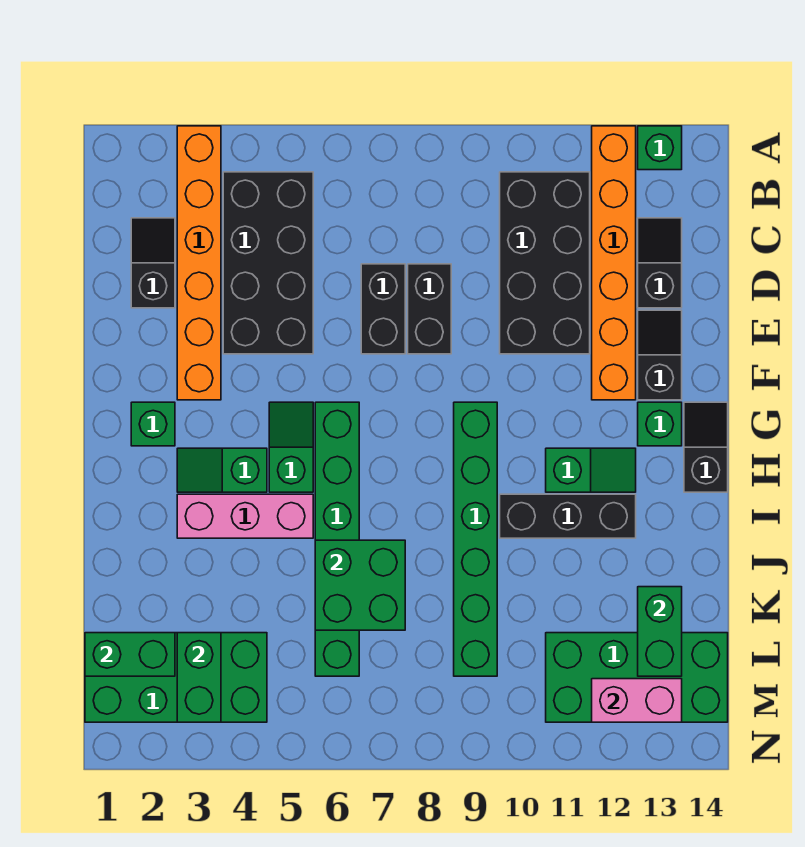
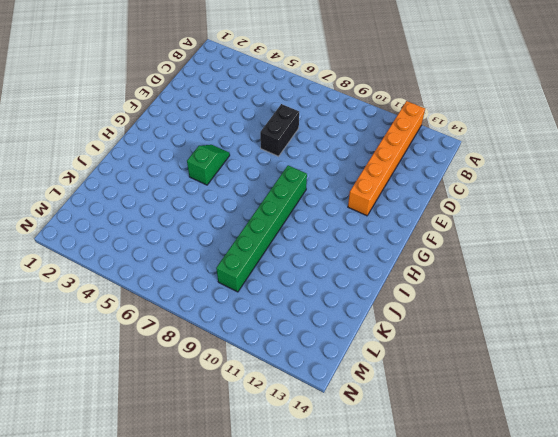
none -> orange brick A3:F3 level 1
none -> green brick A13 level 1
none -> black brick B4:E5 level 1

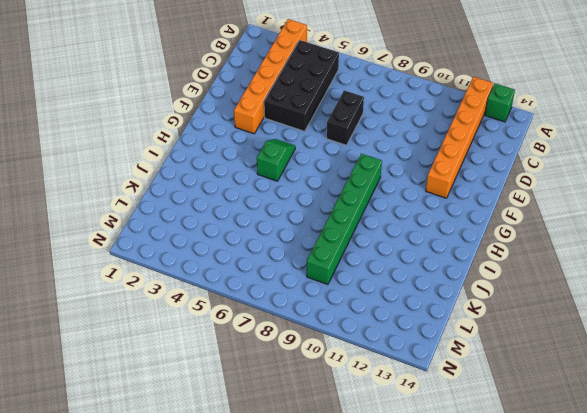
none -> black brick B10:E11 level 1
none -> black slope C2:D2 level 1 top D
none -> black slope C13:D13 level 1 top D

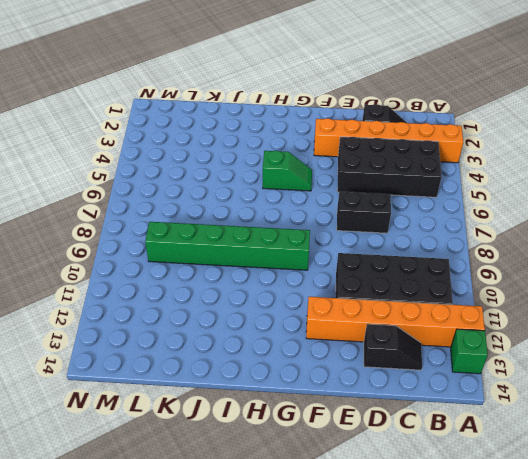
none -> black brick D8:E8 level 1
none -> black slope E13:F13 level 1 top F
none -> green brick G2 level 1

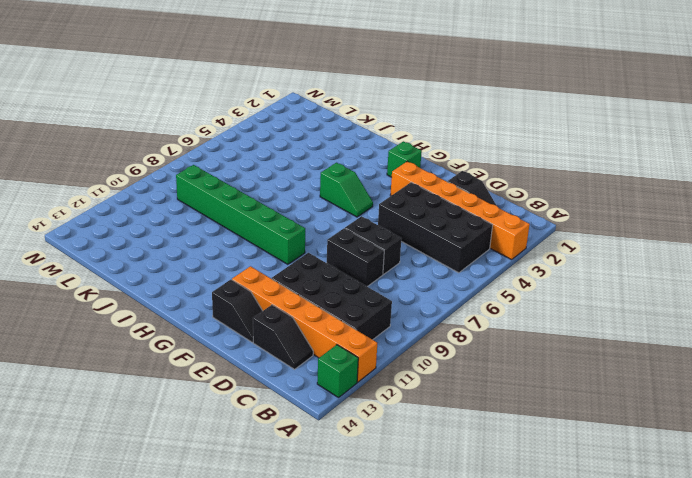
none -> green brick G6:L6 level 1
none -> green brick G13 level 1
none -> black slope G14:H14 level 1 top H

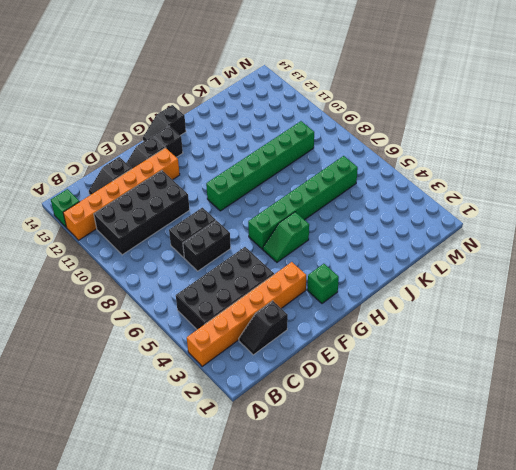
black brick G13 level 1 -> green brick G13 level 1
none -> green slope H3:H4 level 1 top 4
none -> green slope H11:H12 level 1 top 11
none -> pink brick I3:I5 level 1

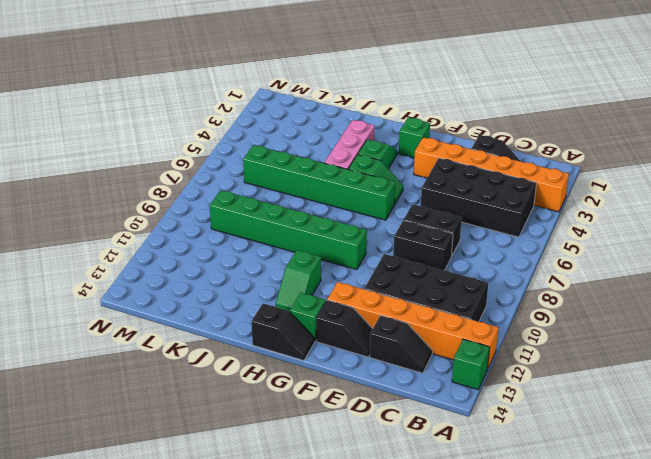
none -> black brick I10:I12 level 1
none -> green brick L1:M4 level 1
none -> green brick L11:M14 level 1

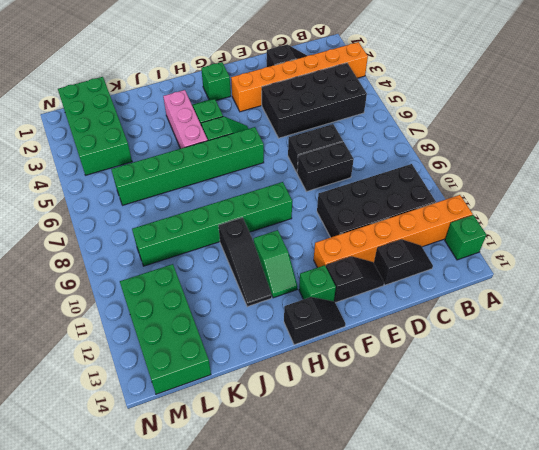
black slope I10:I12 level 1 top 10 -> black brick I10:I12 level 1
none -> green brick J6:K7 level 2
none -> green brick K13:L13 level 2
none -> green brick L1:L2 level 2

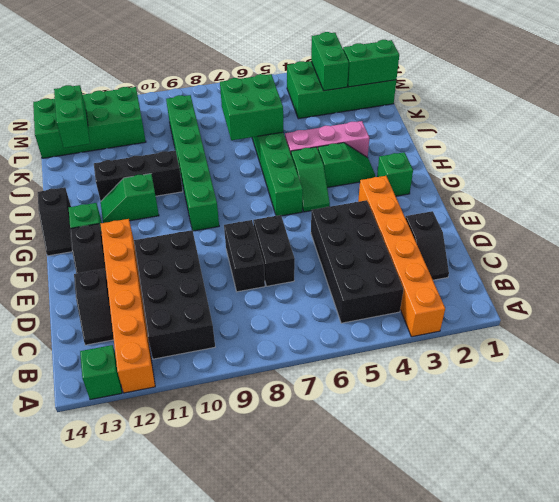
none -> pink brick M12:M13 level 2

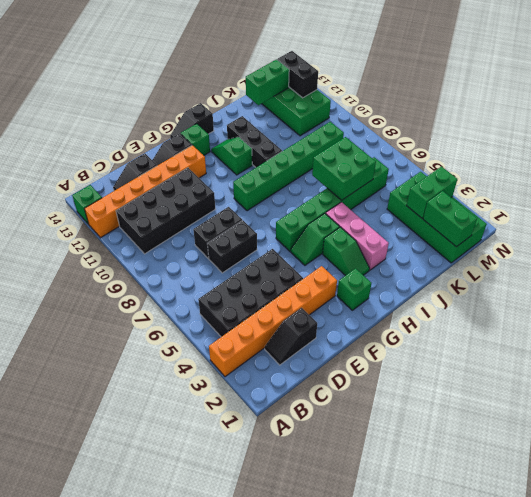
black brick M12:M13 level 2 -> pink brick M12:M13 level 2

